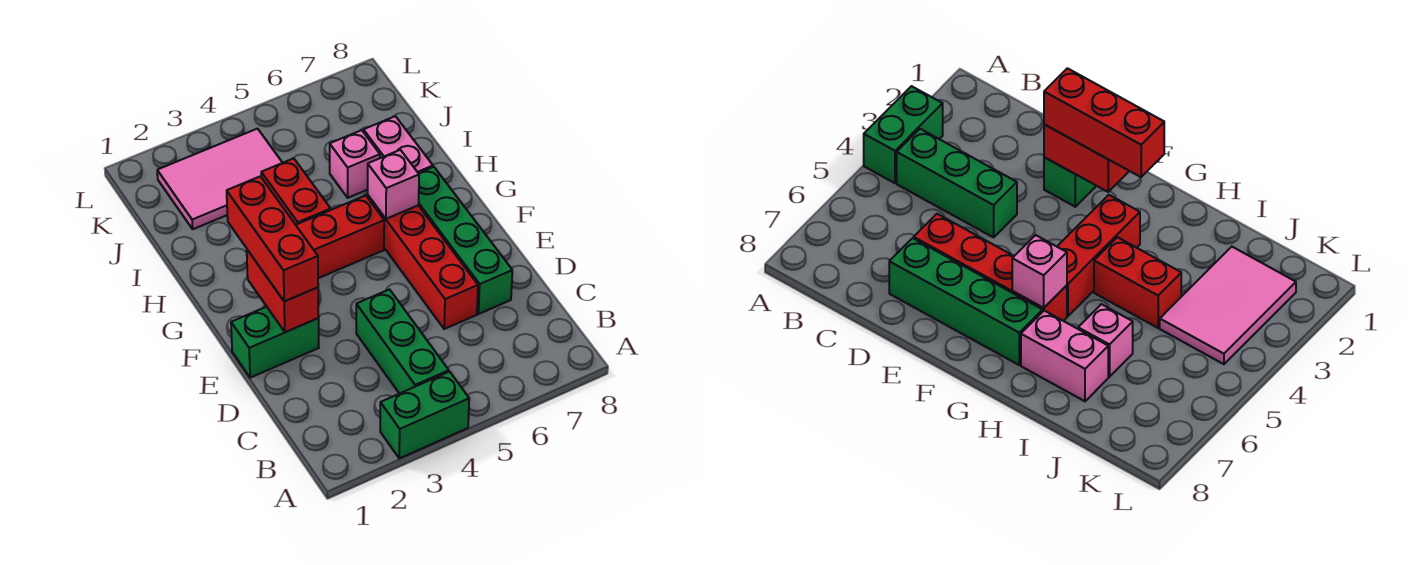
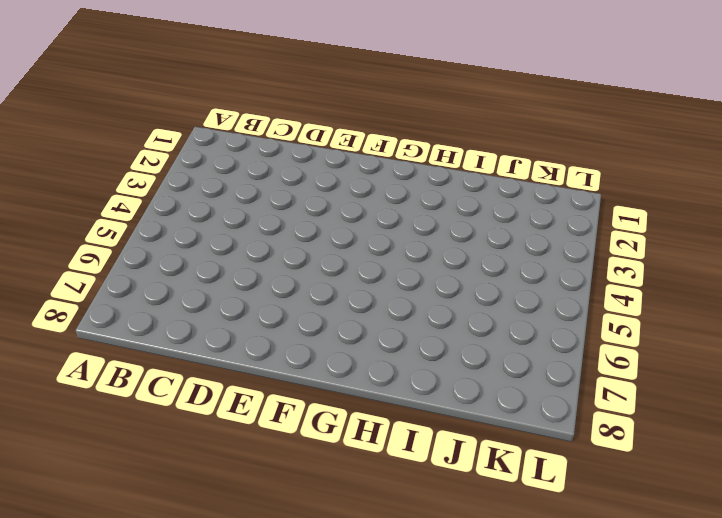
none -> green brick A3:A4 level 1
none -> green brick B4:D4 level 1
none -> red brick D6:G6 level 1

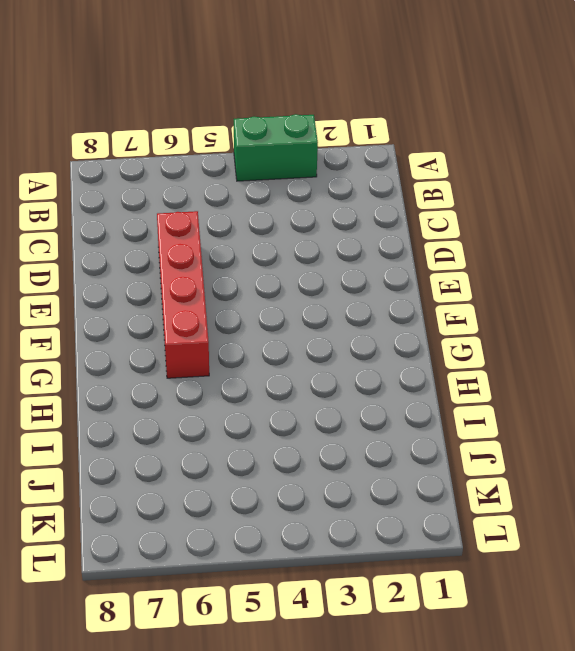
none -> green brick B4:D4 level 1
none -> green brick D7:G7 level 1
none -> green brick E1:E2 level 1

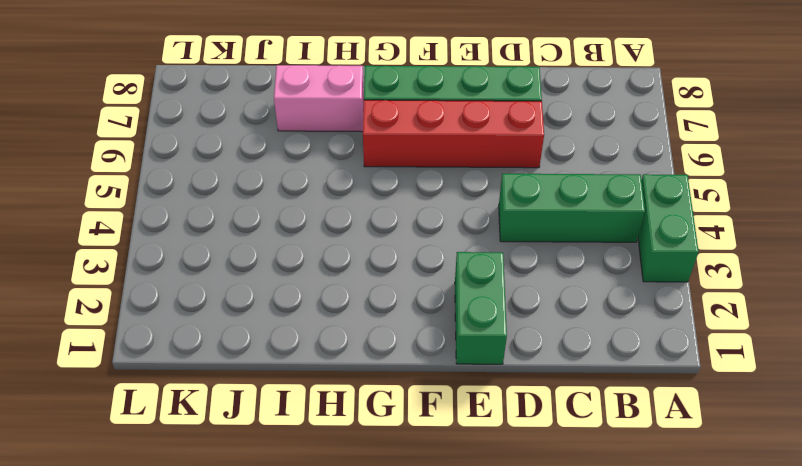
none -> red brick G3:G5 level 1
none -> red brick H4:I4 level 1
none -> pink brick I6 level 1

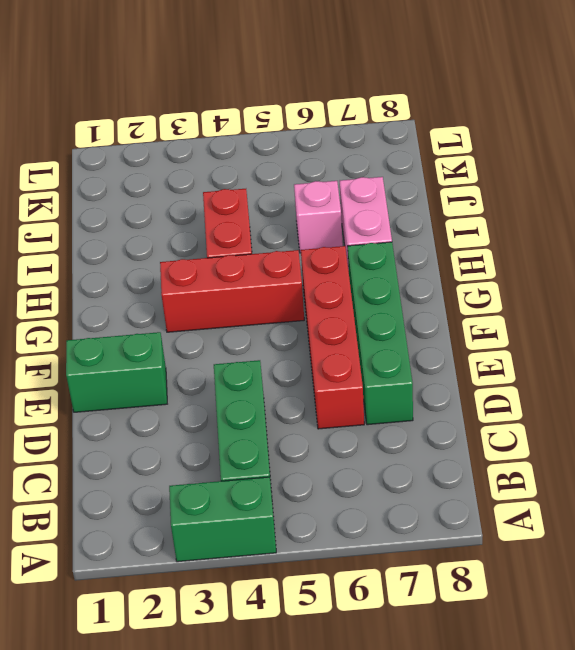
none -> pink tile J2:K4 level 1
none -> red brick E2:F2 level 2
none -> pink brick G6 level 2

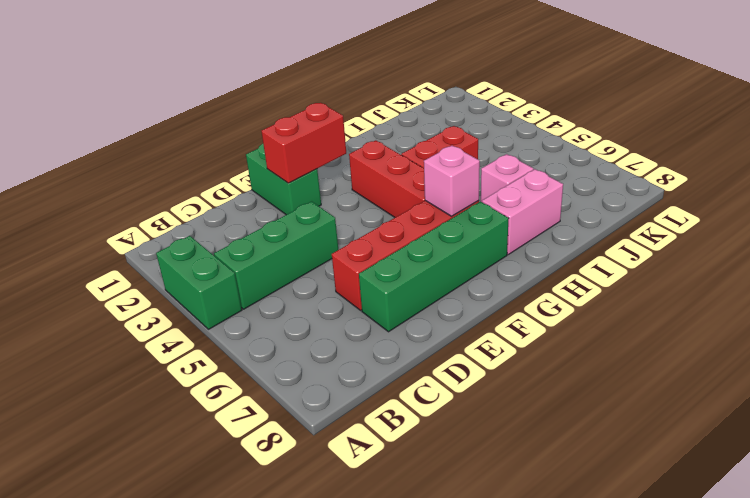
none -> pink tile J2:K4 level 1
none -> red brick E2:G2 level 3

